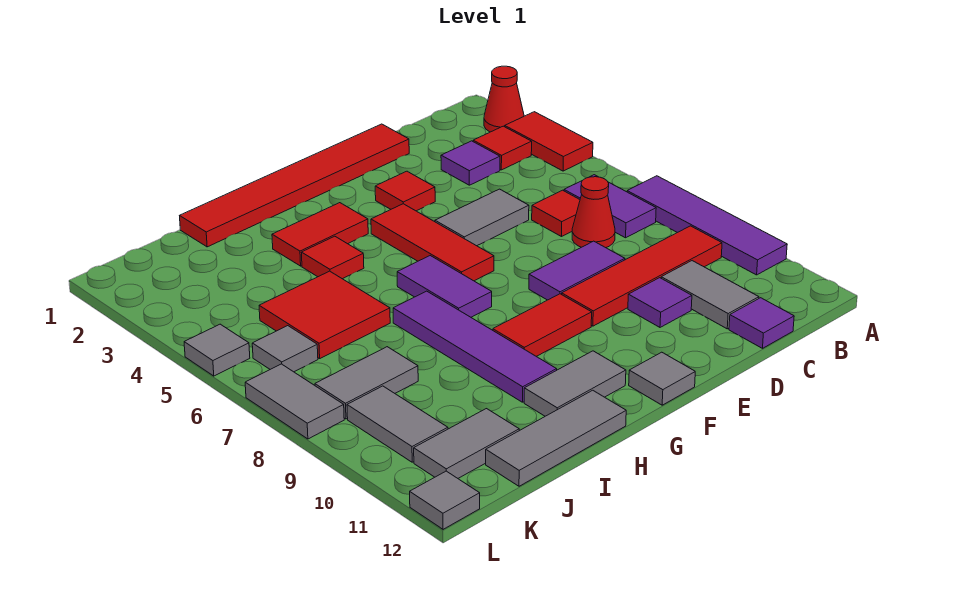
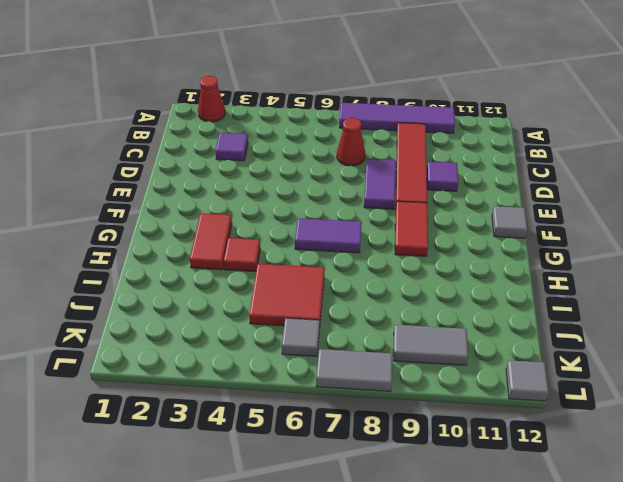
none -> red tile A3:A4 level 1
none -> red tile B3 level 1
none -> purple tile B6:B7 level 1
none -> red tile C6 level 1

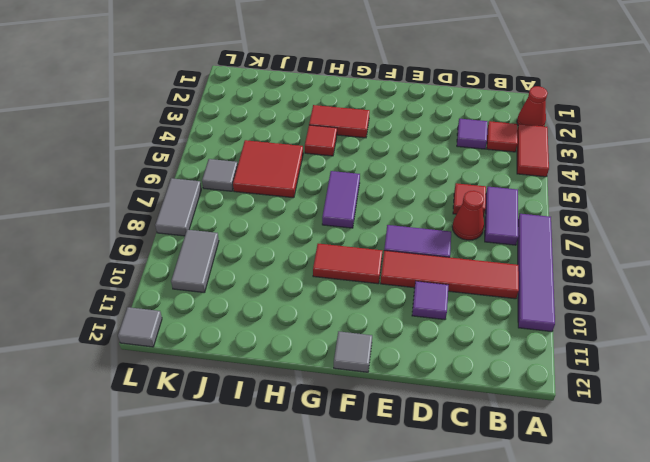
none -> grey tile C10:C11 level 1
none -> purple tile C12 level 1
none -> red tile D1:I1 level 1
none -> grey tile D5:E5 level 1

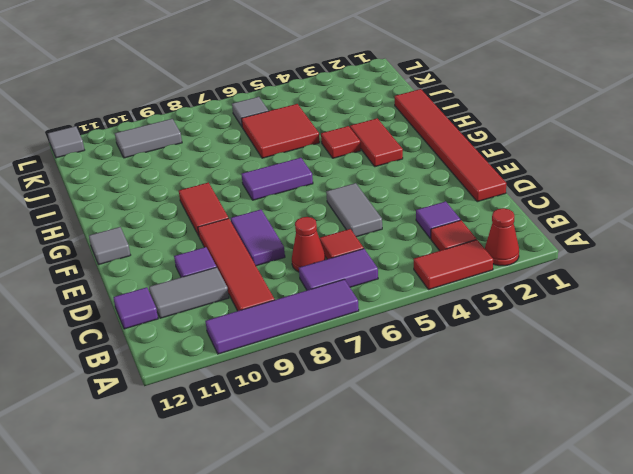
none -> red tile E3 level 1
none -> red tile F4:F6 level 1
none -> grey tile G11:H11 level 1
none -> purple tile H7:H10 level 1

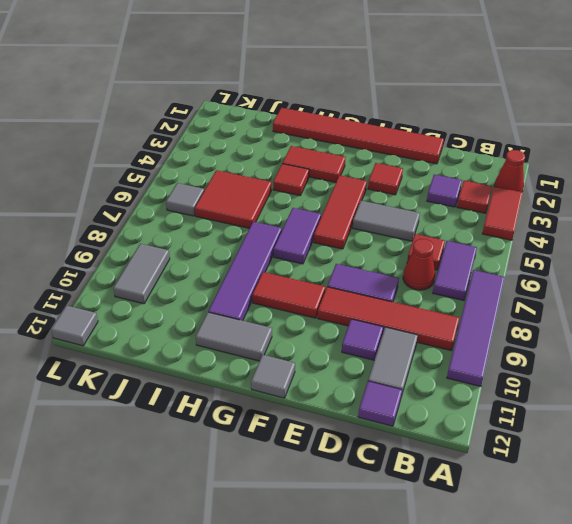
none -> grey tile H12:J12 level 1
none -> grey tile J8:K8 level 1
none -> grey tile J11:K11 level 1
none -> grey tile L5 level 1

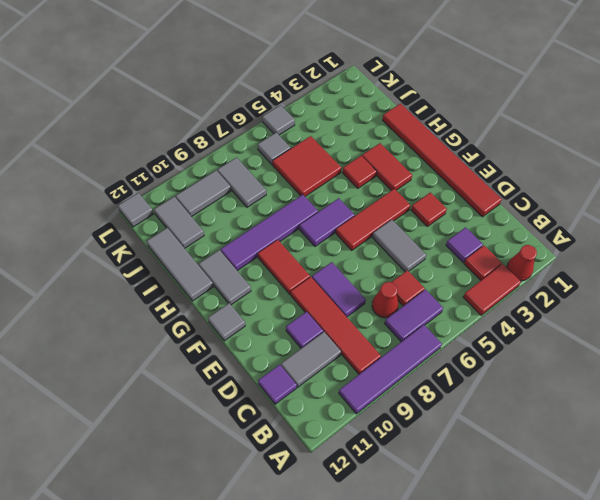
none -> grey tile L7:L8 level 1

